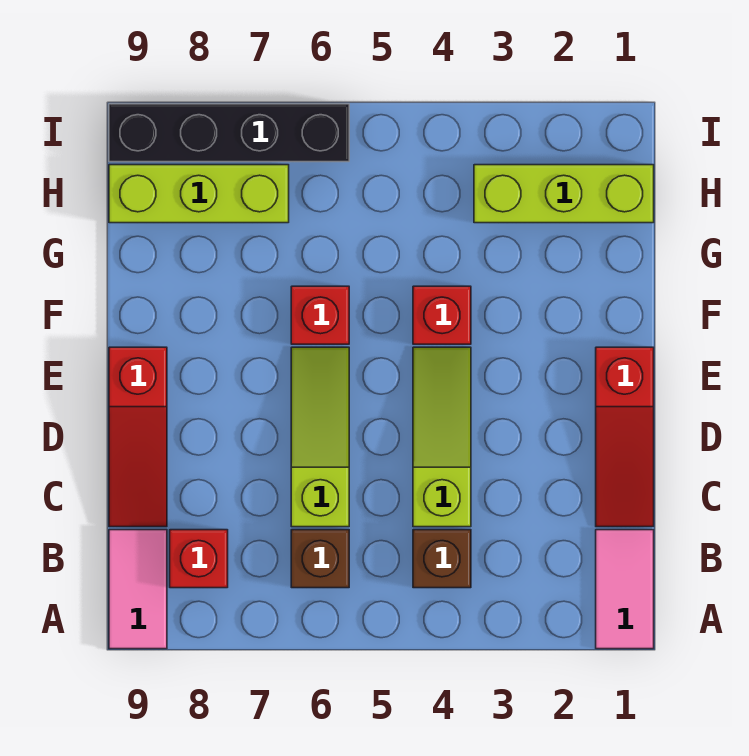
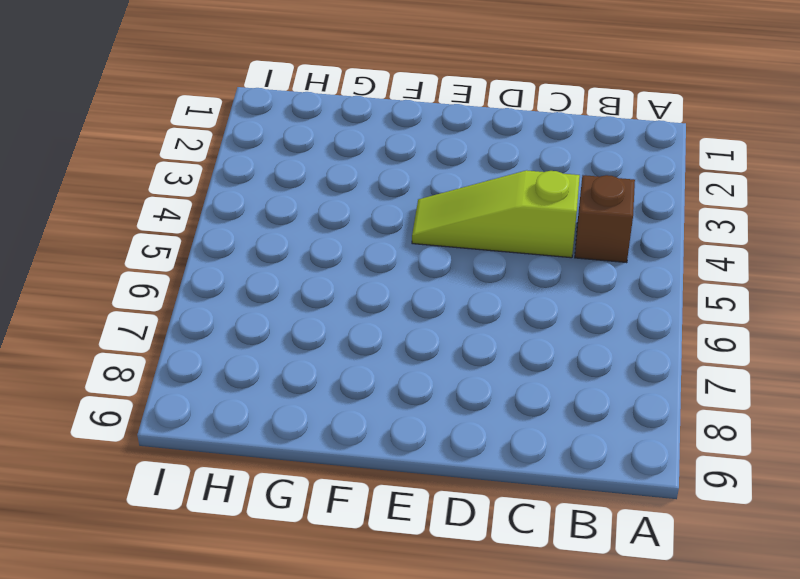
none -> pink tile A1:B1 level 1
none -> pink tile A9:B9 level 1
none -> brown brick B6 level 1

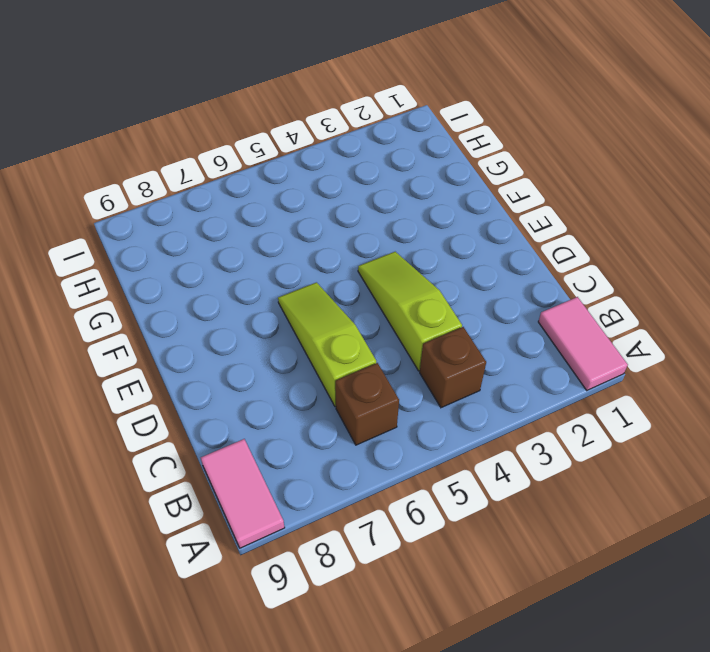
none -> red brick B8 level 1
none -> red slope C1:E1 level 1 top E
none -> red slope C9:E9 level 1 top E

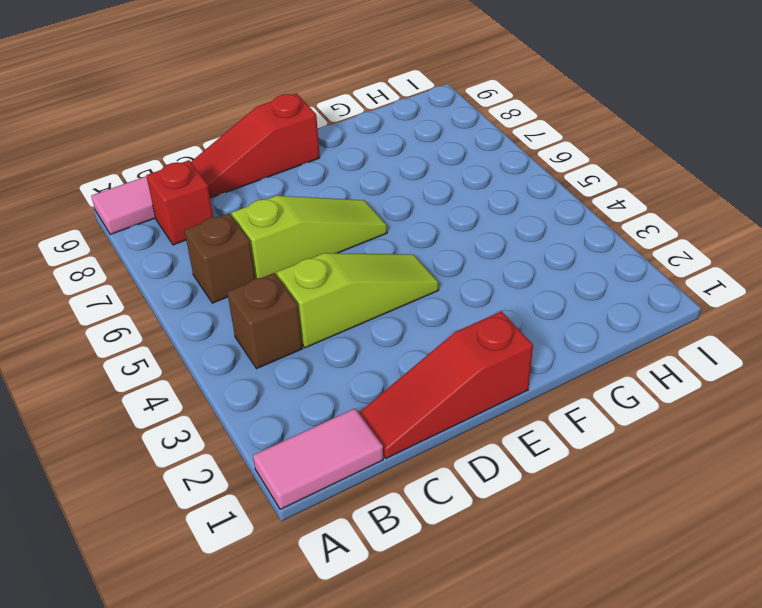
none -> red brick F4 level 1
none -> red brick F6 level 1
none -> lime brick H1:H3 level 1

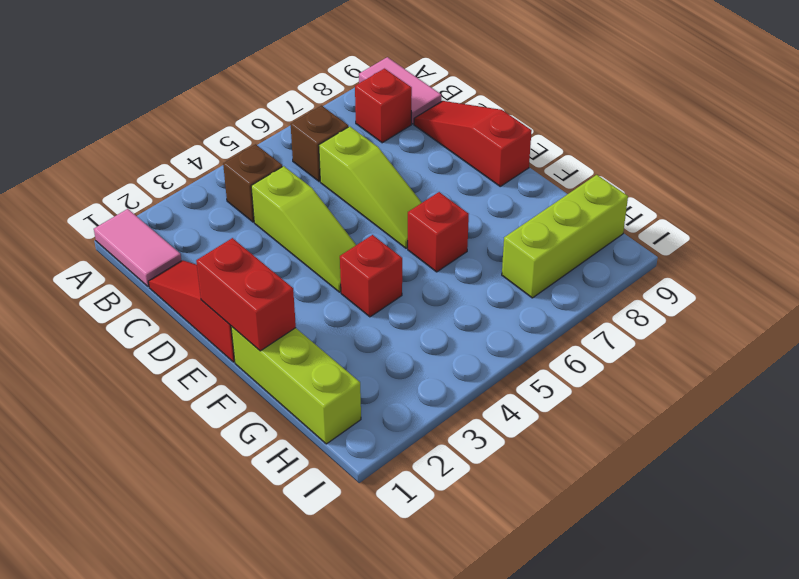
red brick E1:F1 level 2 -> none
lime brick F1:H1 level 1 -> lime brick H1:H3 level 1
none -> black brick I6:I9 level 1

